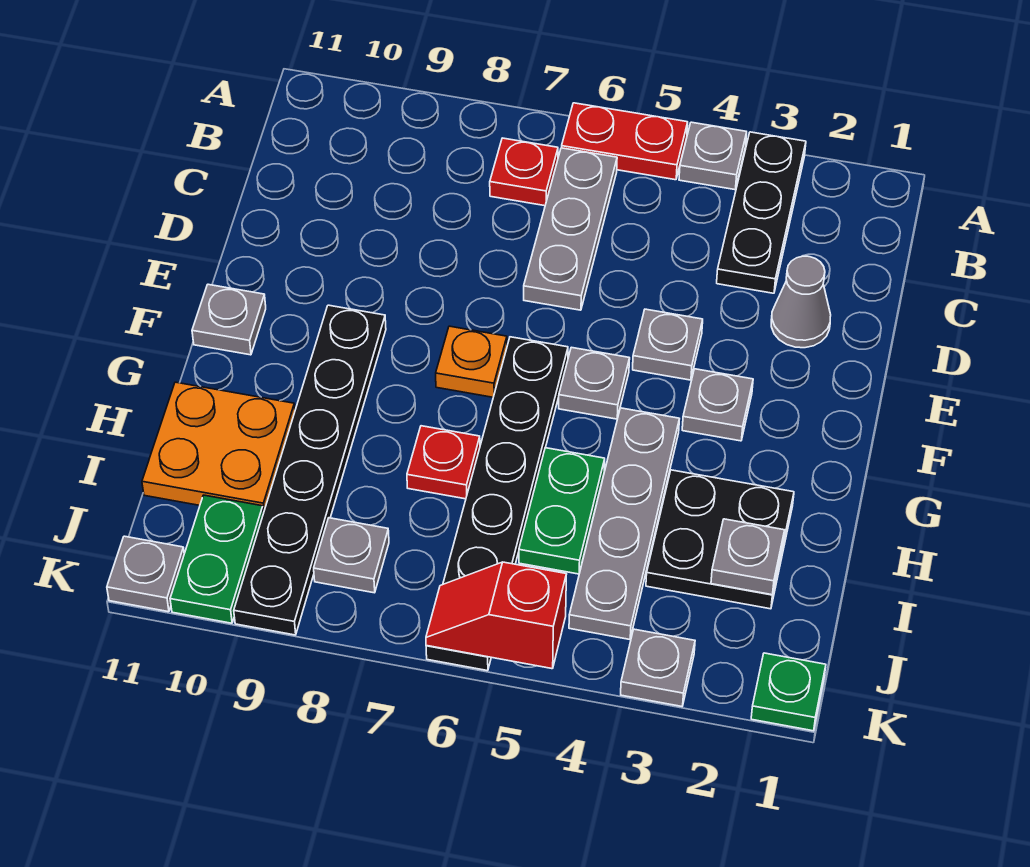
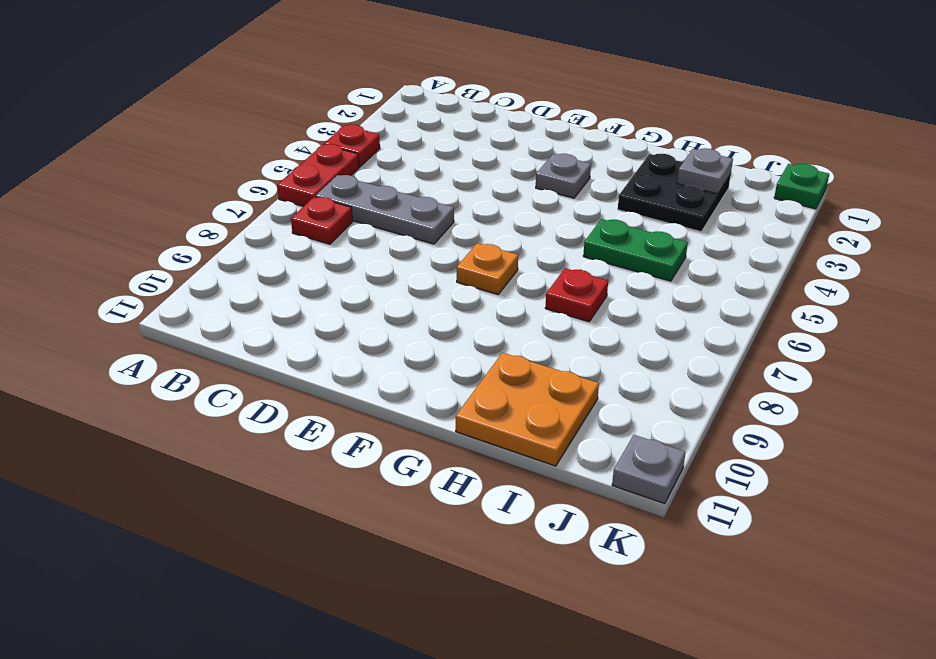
red plate A4 level 1 -> grey plate A4 level 1
none -> black plate A3:C3 level 1
none -> grey cone D2 level 1
none -> grey plate E4 level 1

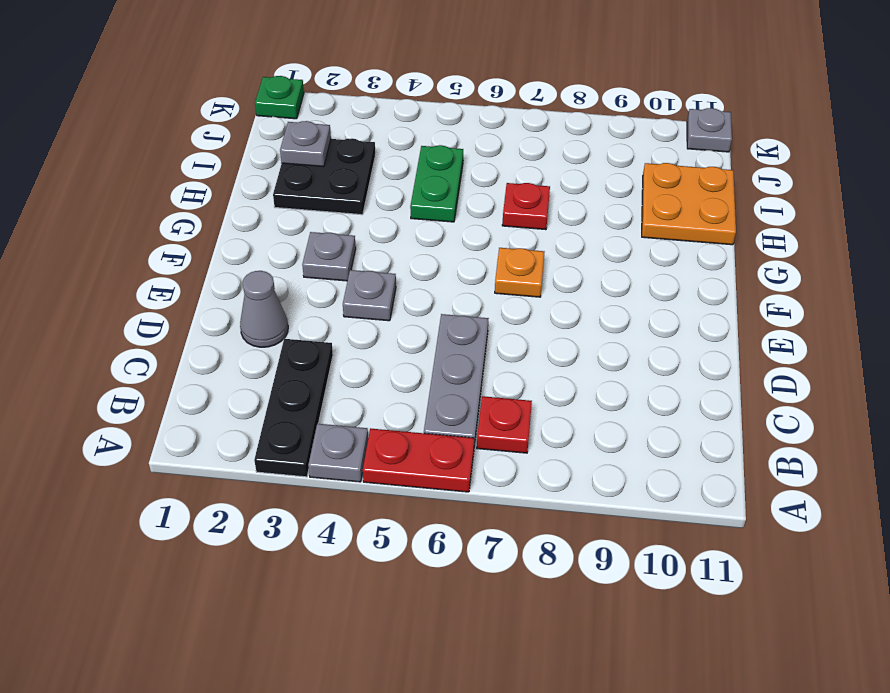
none -> grey plate F5 level 1
none -> black plate F6:K6 level 1
none -> black plate F9:K9 level 1

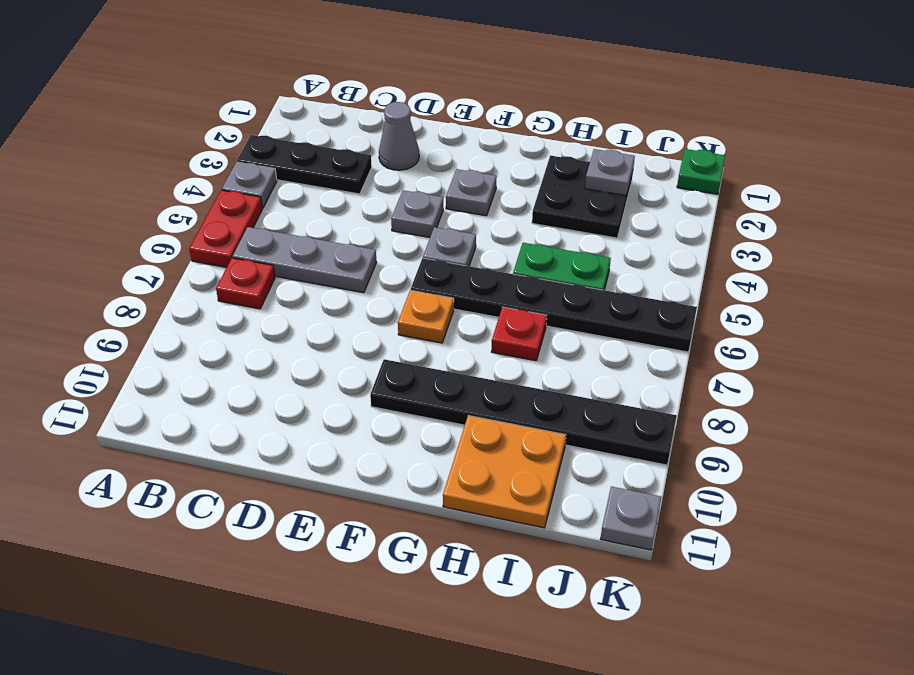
none -> grey plate F11 level 1
none -> grey plate G4:J4 level 1
none -> grey plate J8 level 1

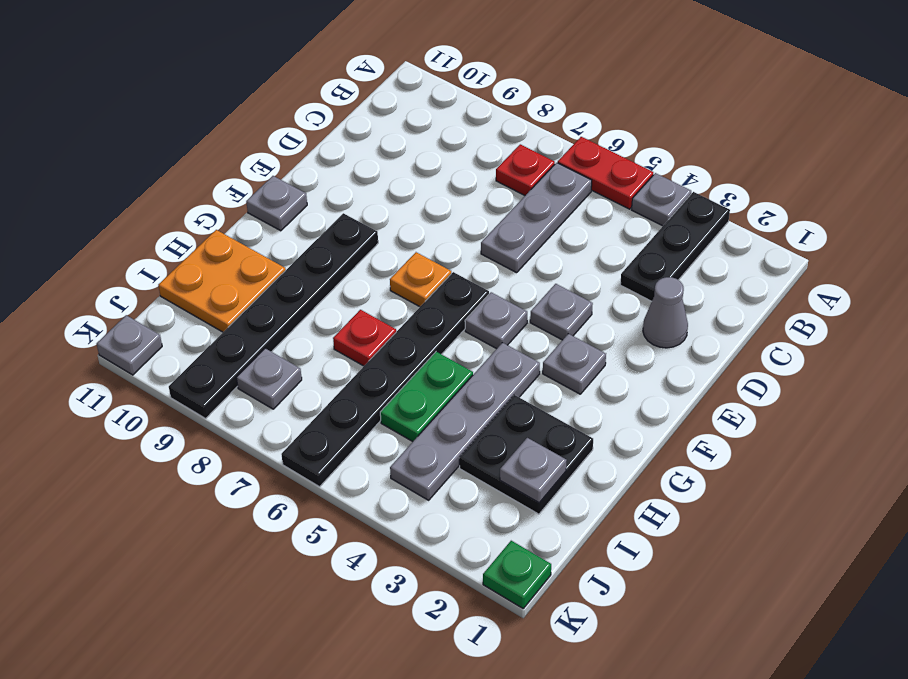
none -> green plate J10:K10 level 1
none -> grey plate K3 level 1
none -> red slope K5:K6 level 2 top 5

